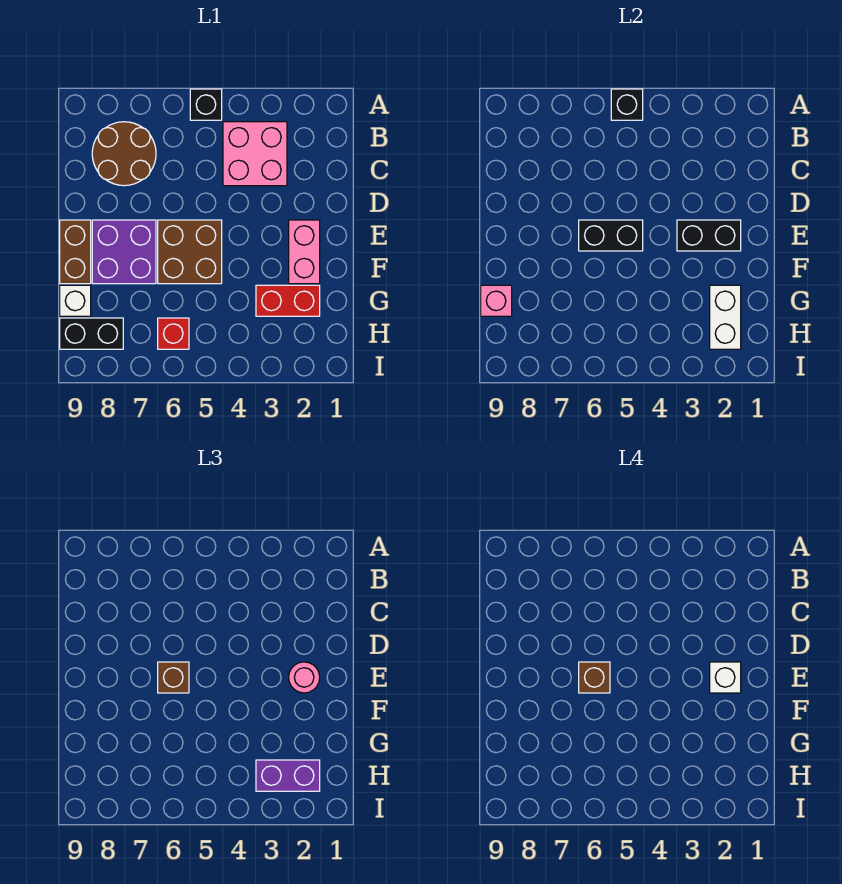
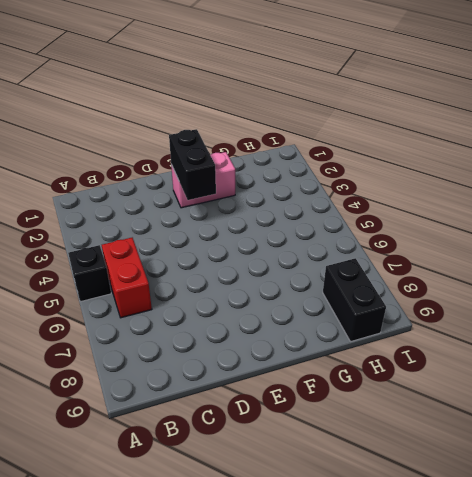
red brick B5:B6 level 1 -> red brick G2:G3 level 1
none -> pink brick B3:C4 level 1
none -> brown round brick B7:C8 level 1
none -> brown brick E5:F6 level 1

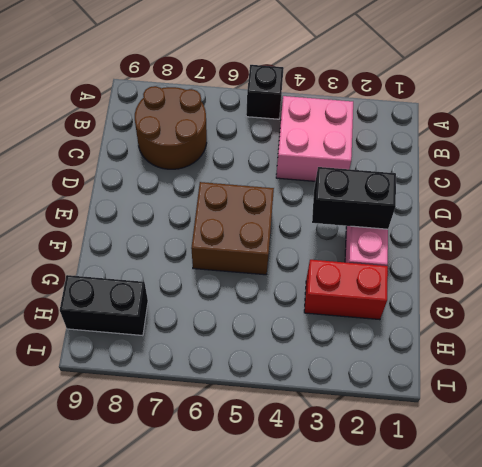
none -> purple brick E7:F8 level 1
none -> brown brick E9:F9 level 1
none -> white brick G9 level 1

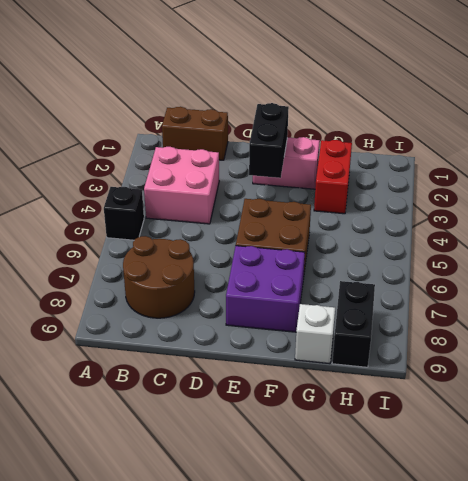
brown brick B1:C1 level 1 -> brown brick E9:F9 level 1
none -> red brick H6 level 1
none -> black brick A5 level 2
none -> black brick E5:E6 level 2

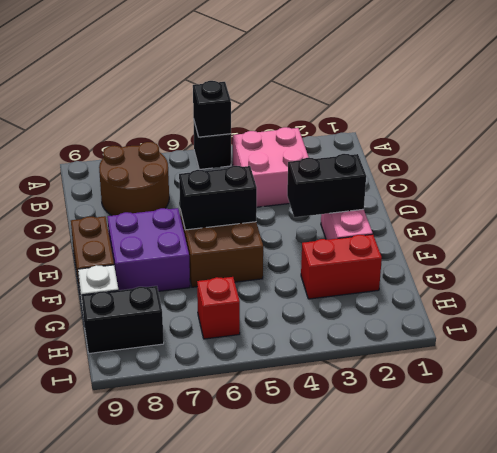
none -> white brick G2:H2 level 2
none -> pink brick G9 level 2
none -> pink round brick E2 level 3

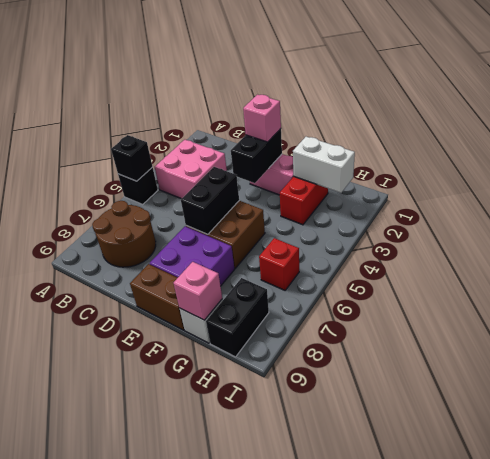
pink brick E2 level 3 -> pink round brick E2 level 3
none -> brown brick E6 level 3
none -> purple brick H2:H3 level 3
none -> white brick E2 level 4

